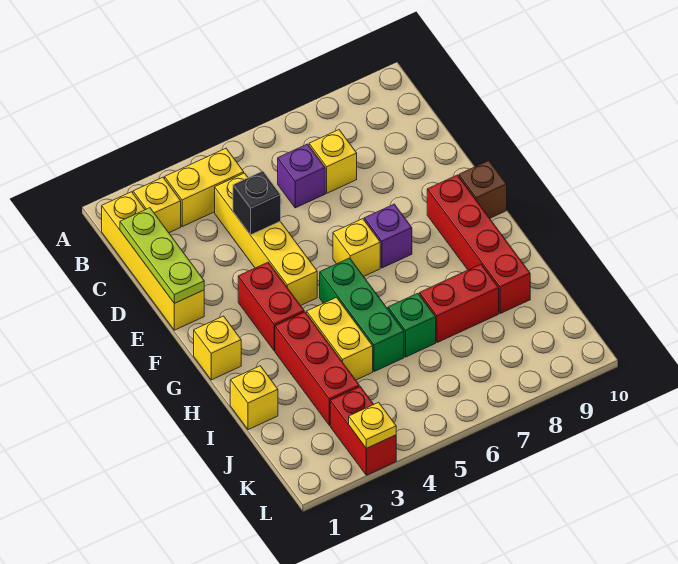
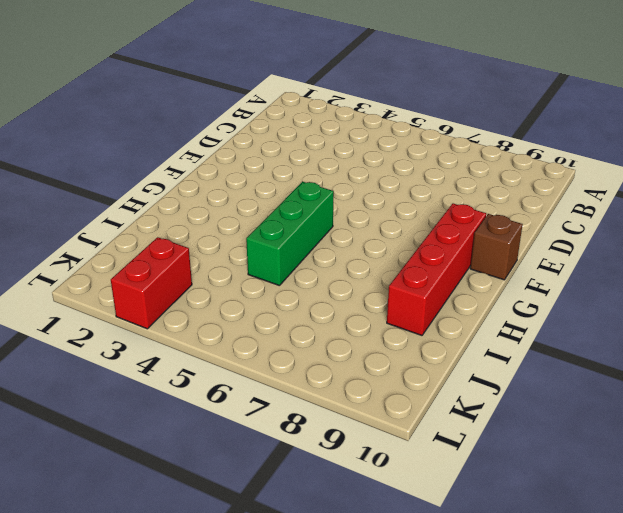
none -> yellow brick B1:E1 level 1
none -> yellow brick B2 level 1
none -> yellow brick B3:B4 level 1

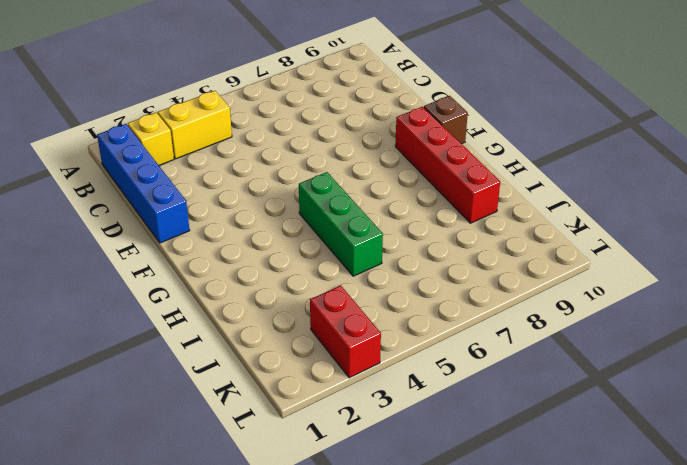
blue brick B1:E1 level 1 -> yellow brick B1:E1 level 1
none -> yellow brick C4:F4 level 1
none -> purple brick C6 level 1
none -> yellow brick C7 level 1

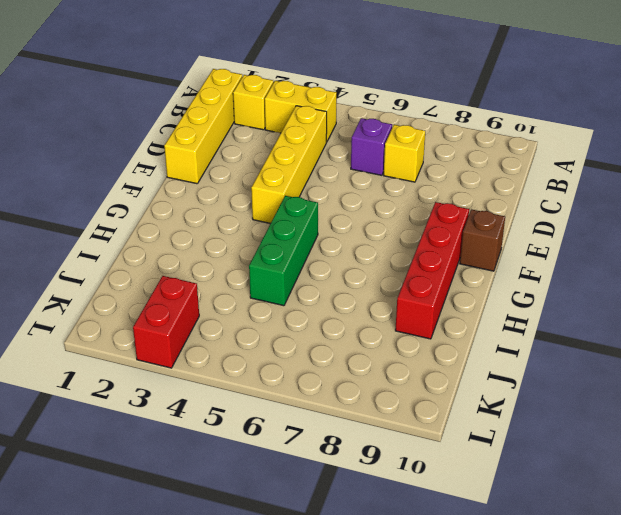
none -> red brick F3:G3 level 1
none -> yellow brick F6 level 1
none -> purple brick F7 level 1

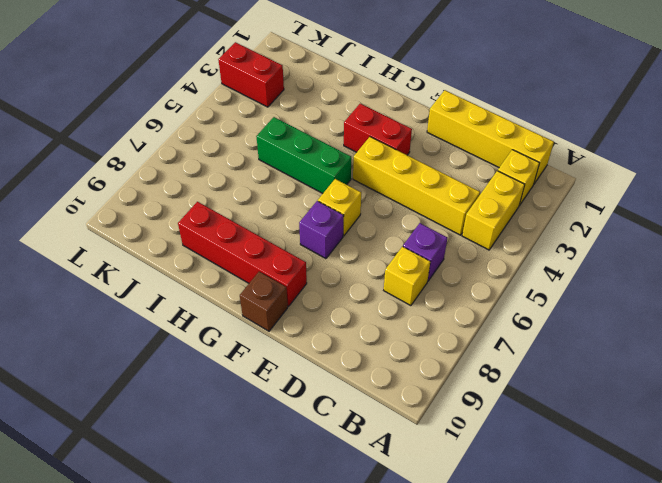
none -> yellow brick G1 level 1
none -> red brick H3:J3 level 1
none -> yellow brick H4:I4 level 1

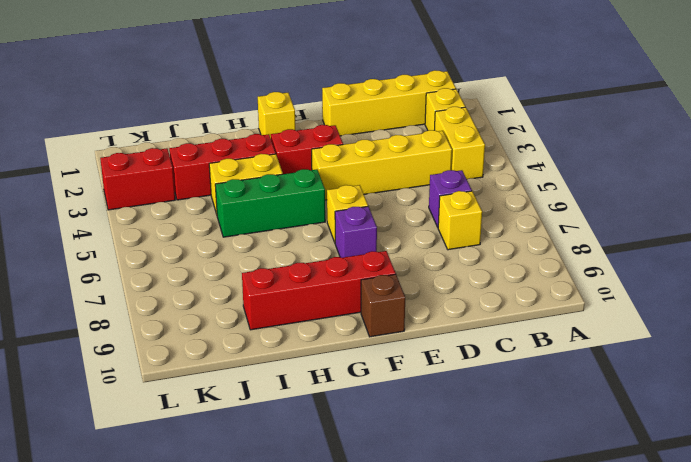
none -> yellow brick I1 level 1
none -> green brick I6 level 1
none -> red brick I7:I8 level 1

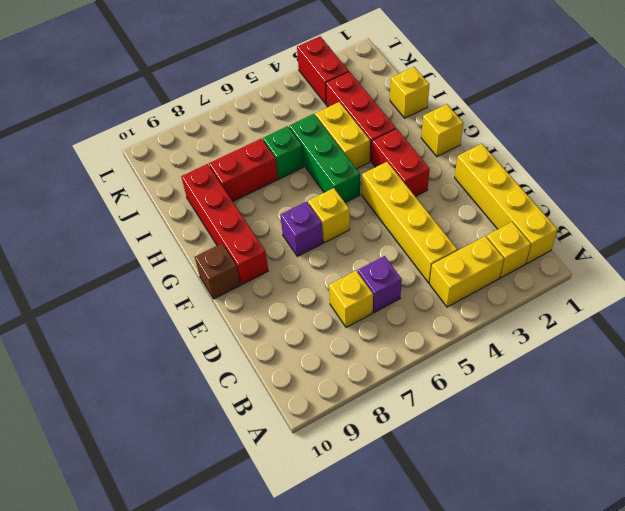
none -> lime plate C1:E1 level 2
none -> black brick D4 level 2
none -> yellow plate L3 level 2

